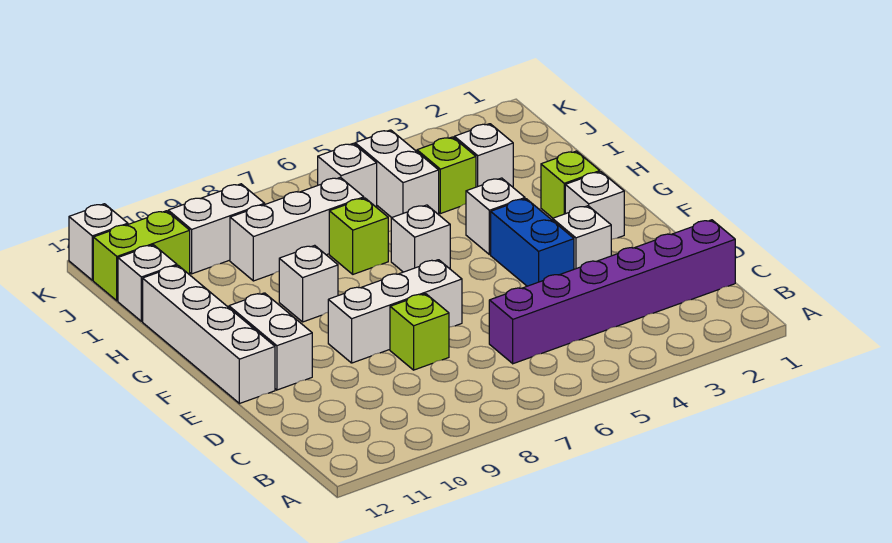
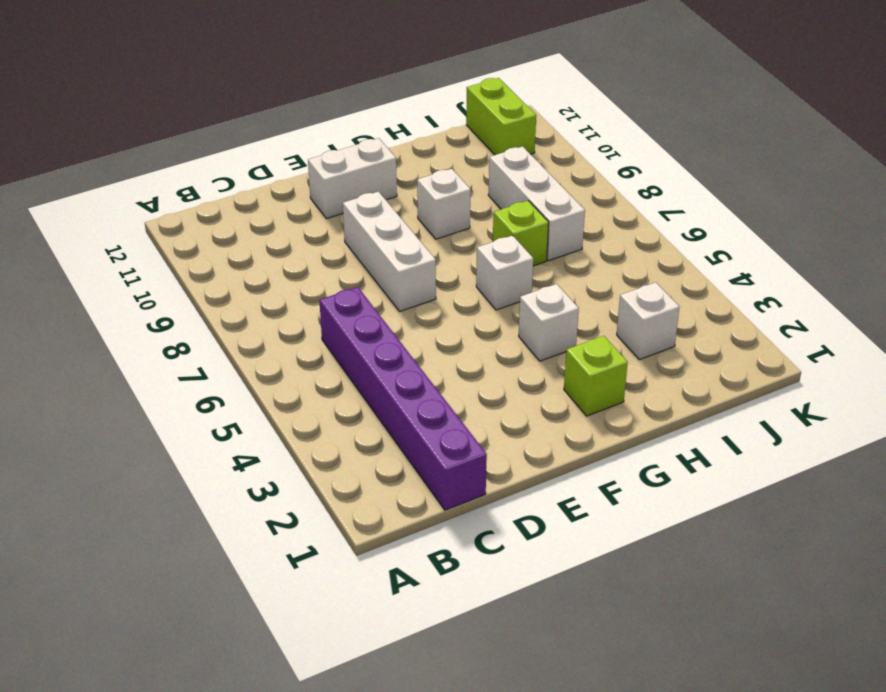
none -> lime brick D8 level 1
none -> white brick E3 level 1
none -> blue brick E4:F4 level 1

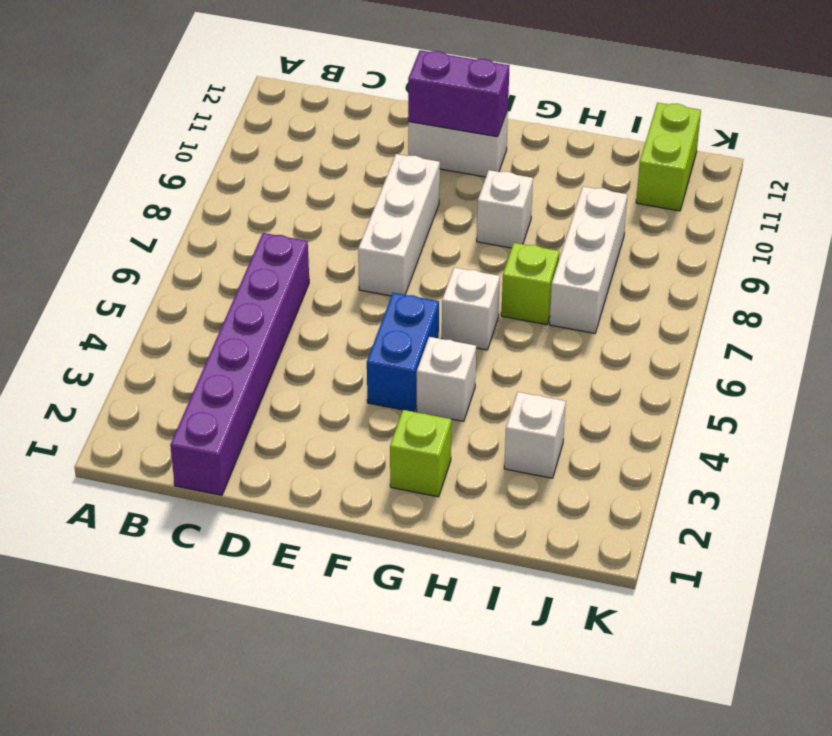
purple brick E11:F11 level 2 -> none
blue brick F4:F5 level 1 -> blue brick E4:F4 level 1
none -> lime brick D8 level 1
none -> white brick E3 level 1
none -> white brick E12:H12 level 1

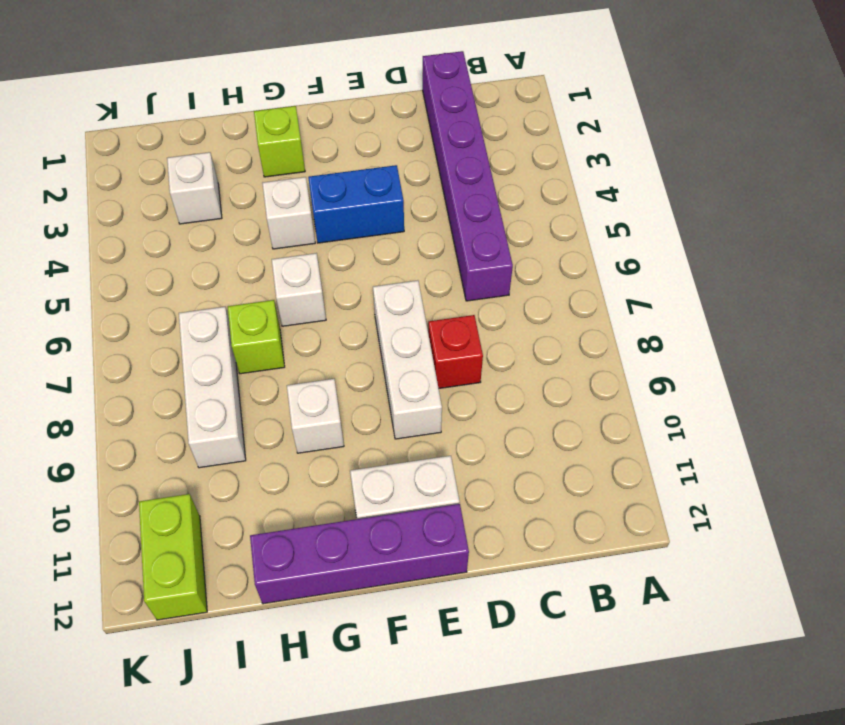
red brick D8 level 1 -> lime brick D8 level 1
purple brick E12:H12 level 1 -> white brick E12:H12 level 1
none -> white brick E3 level 1
none -> white brick F2 level 1
none -> lime brick I4 level 1

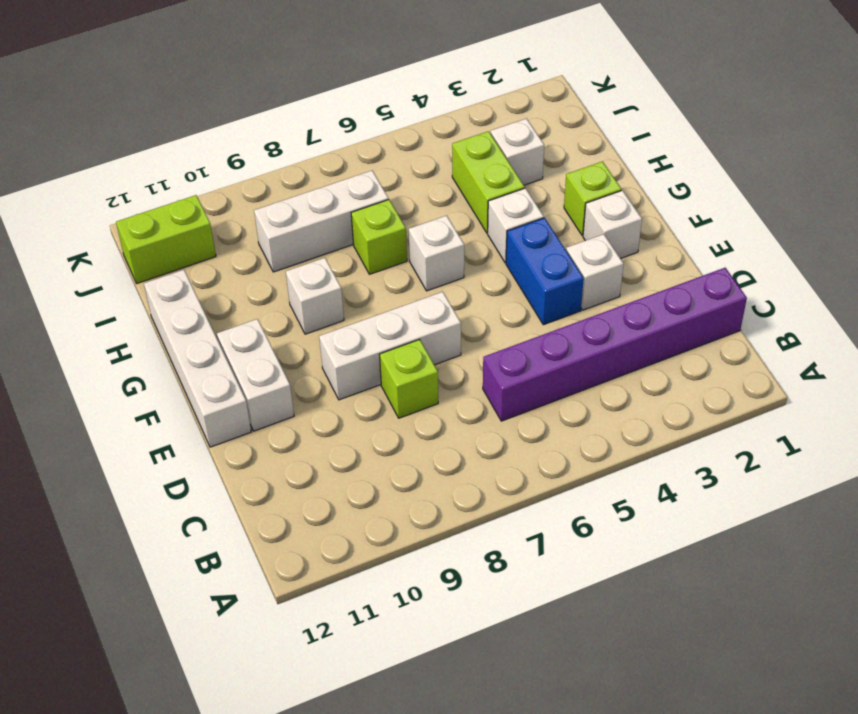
lime brick H4:I4 level 1 -> lime brick I4 level 1
none -> white brick I5:J5 level 1
none -> white brick I12 level 1
none -> white brick J6 level 1

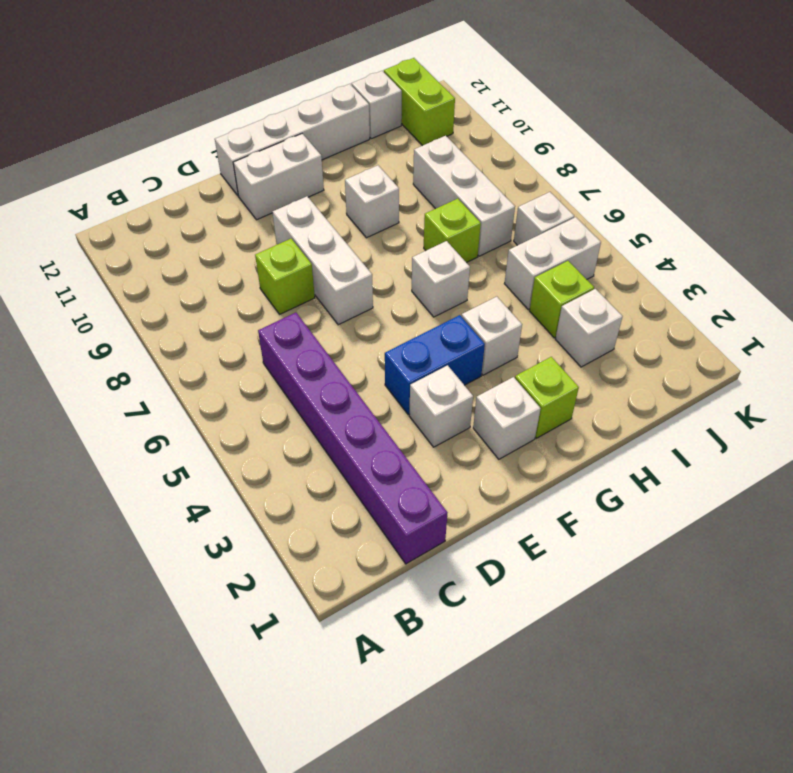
none -> white brick J9:J10 level 1
none -> white brick K12 level 1

